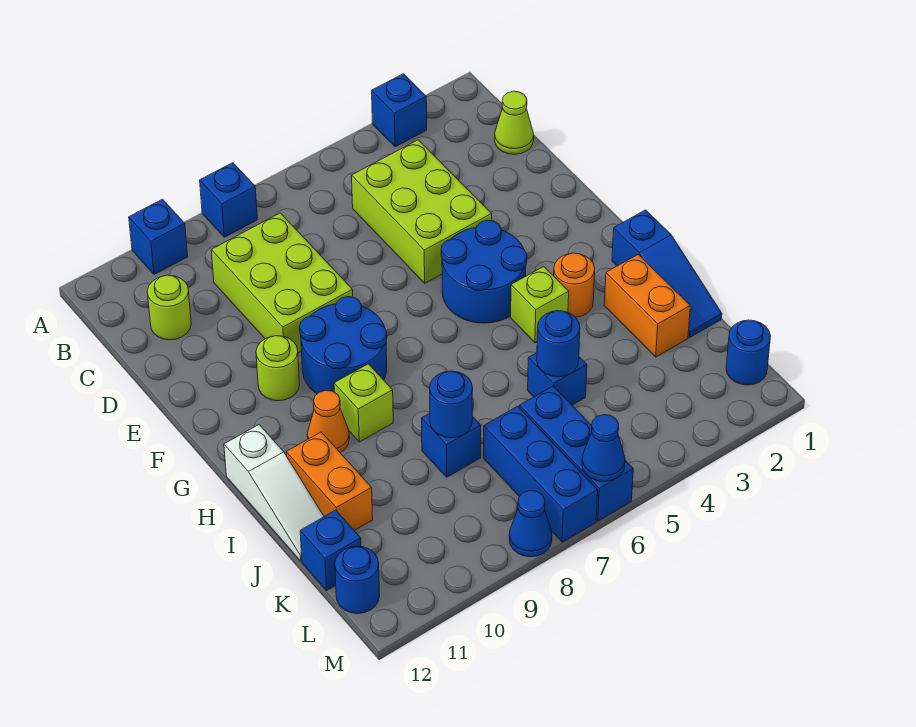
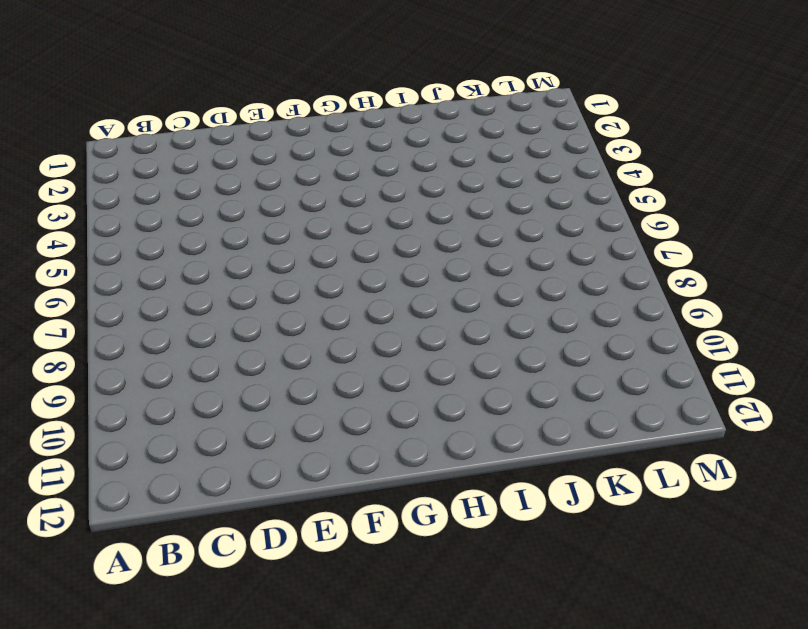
none -> blue brick A3 level 1
none -> blue brick A8 level 1
none -> blue brick A10 level 1

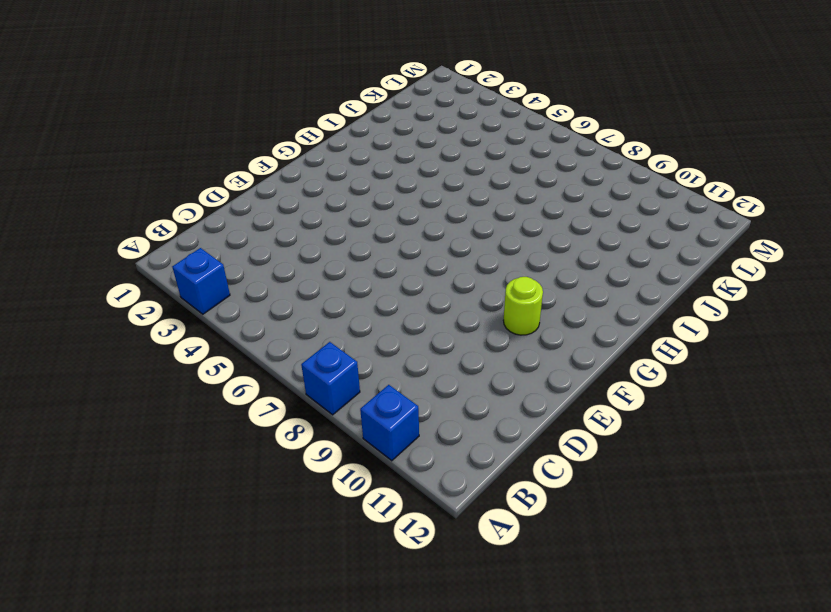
none -> lime cone C1 level 1
none -> lime brick C4:E5 level 1
none -> lime brick C8:E9 level 1

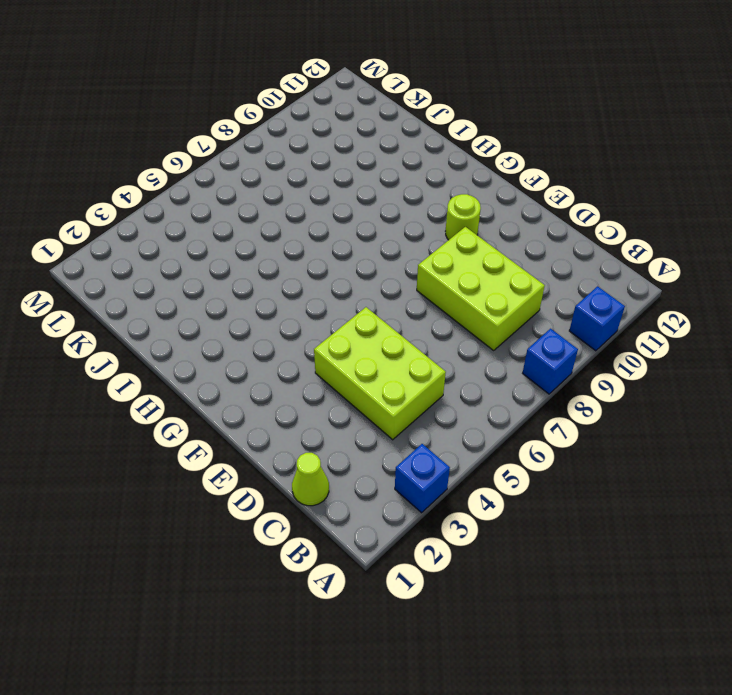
none -> lime round brick C11 level 1
none -> blue round brick F4:G5 level 1
none -> blue round brick F8:G9 level 1

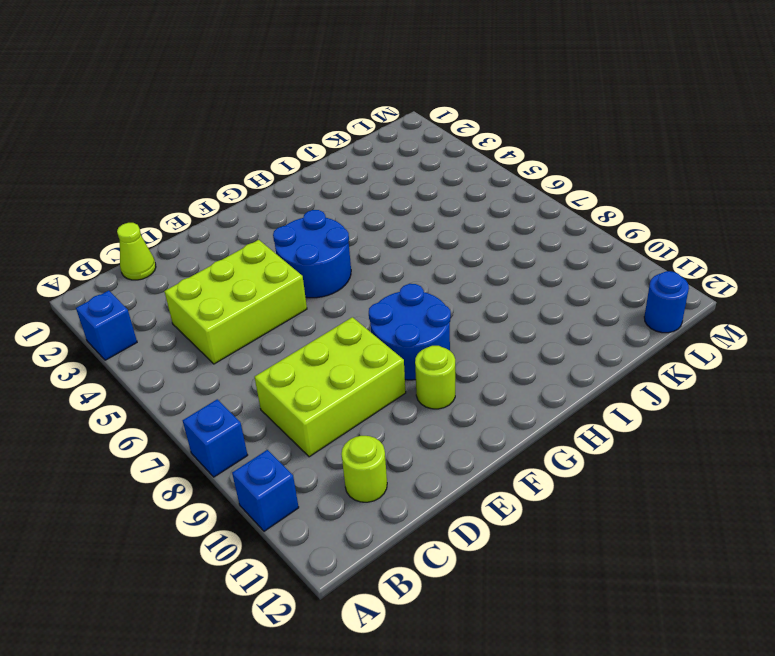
none -> blue slope H1:J1 level 1 top H
none -> orange round brick H3 level 1
none -> lime brick H4 level 1

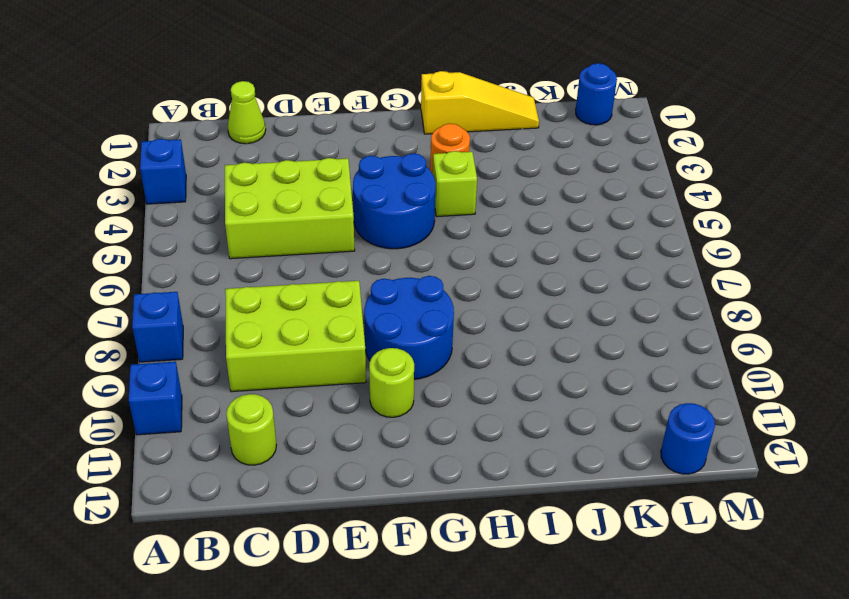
yellow slope H1:J1 level 1 top H -> blue slope H1:J1 level 1 top H
none -> lime brick H9 level 1
none -> orange cone H10 level 1
none -> white slope H12:J12 level 1 top H

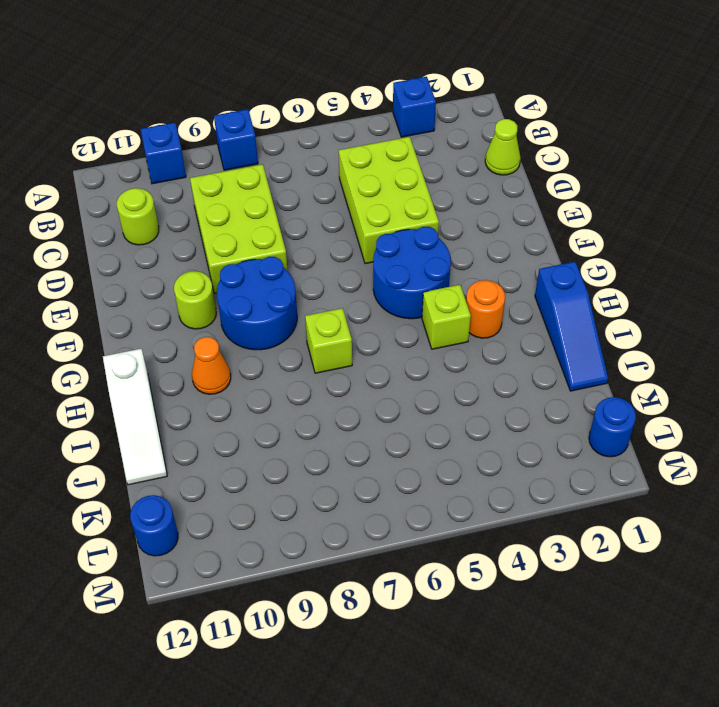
lime brick H7 level 1 -> lime brick H9 level 1
none -> orange brick I2:J2 level 1
none -> orange brick I11:J11 level 1
none -> blue brick J5 level 1

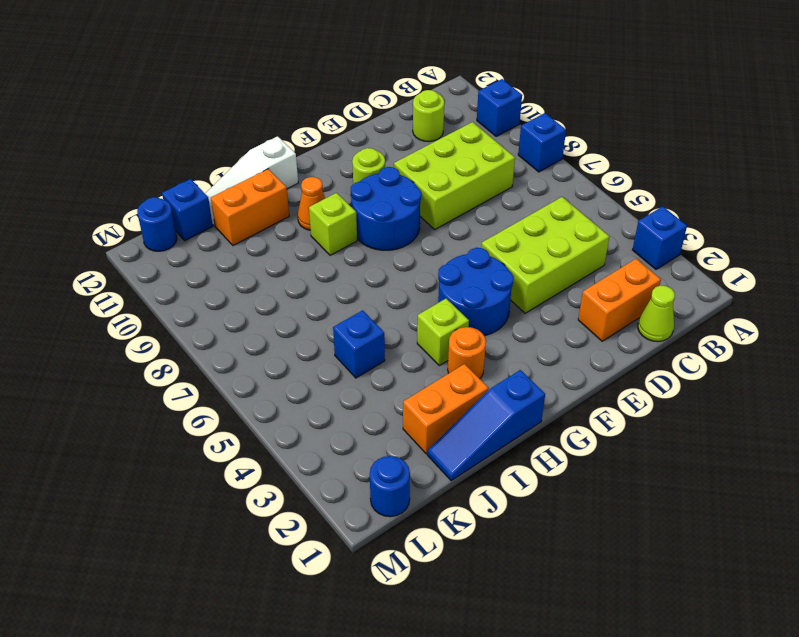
orange brick C2:D2 level 1 -> none
none -> blue brick J8 level 1
none -> blue brick K6:M6 level 1
none -> blue brick K7:M7 level 1

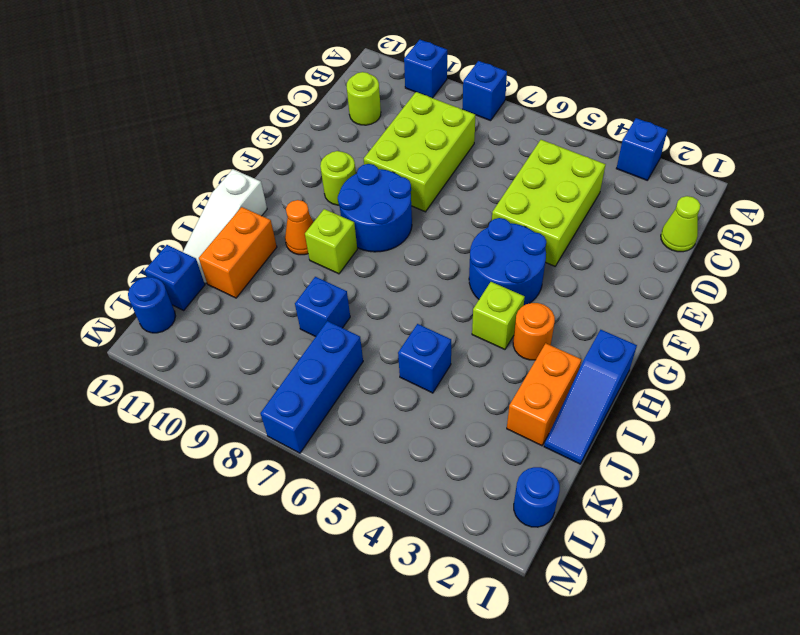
none -> blue brick K6:M6 level 1
none -> blue cone M8 level 1
none -> blue round brick J5 level 2

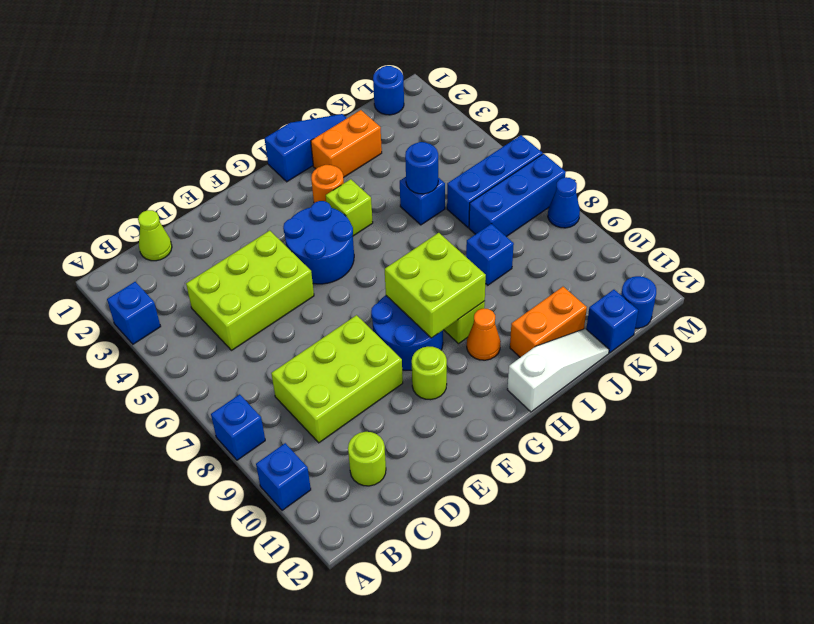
lime brick G8:H9 level 2 -> none
none -> blue round brick J8 level 2
none -> blue cone M6 level 2

